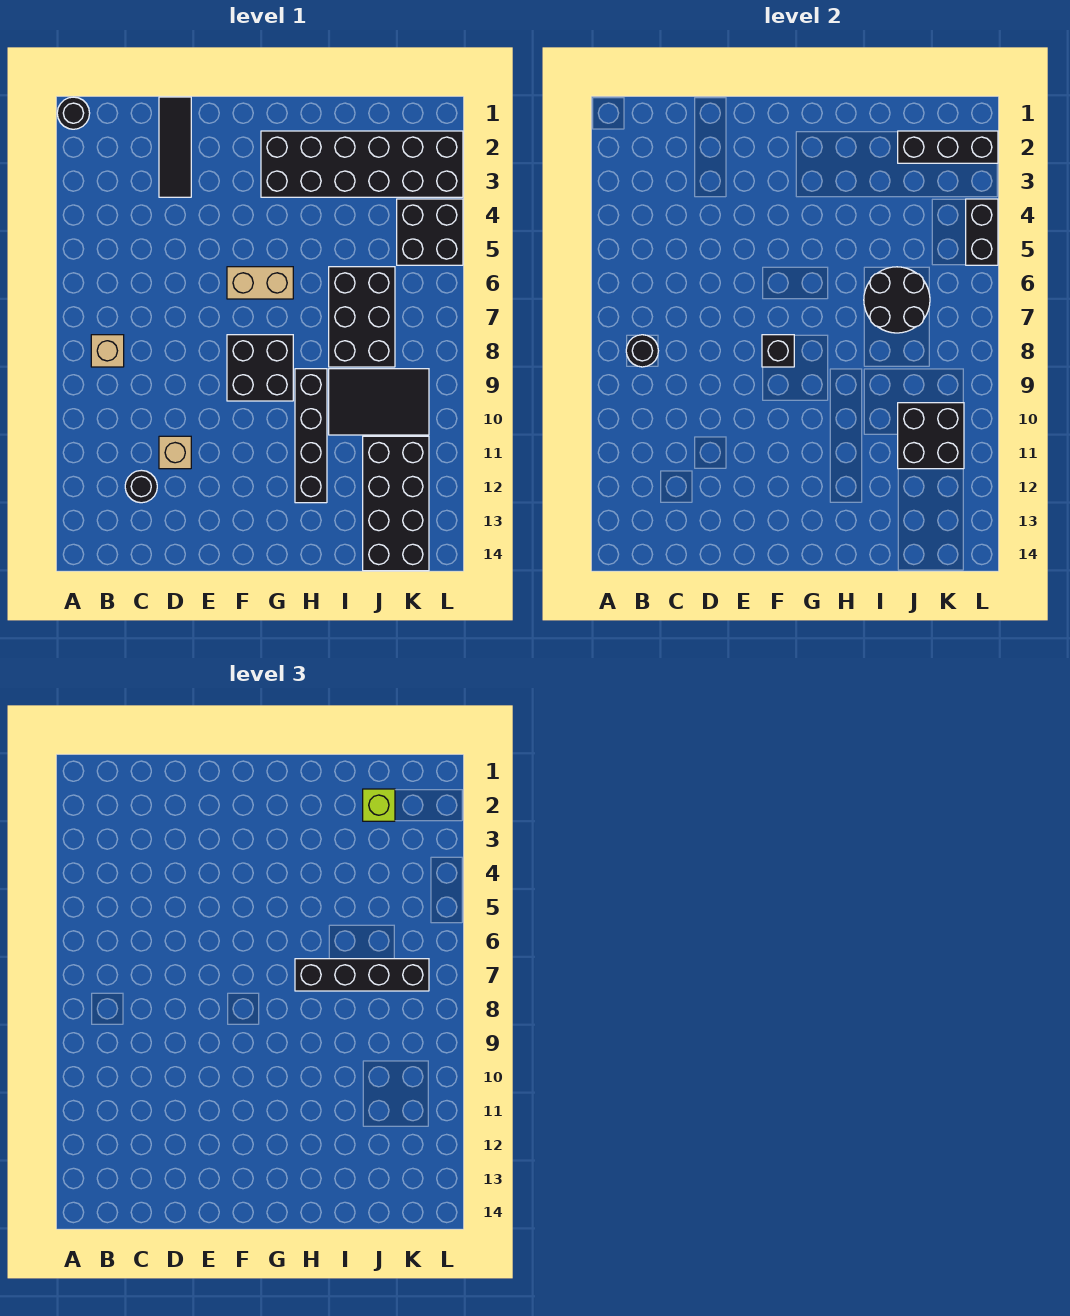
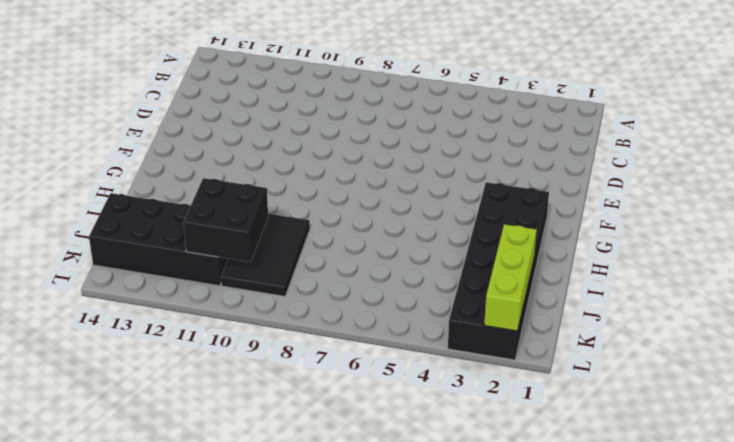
lime brick J2:L2 level 2 -> black brick J2:L2 level 2
none -> black round brick A1 level 1
none -> tan brick B8 level 1
none -> black round brick C12 level 1

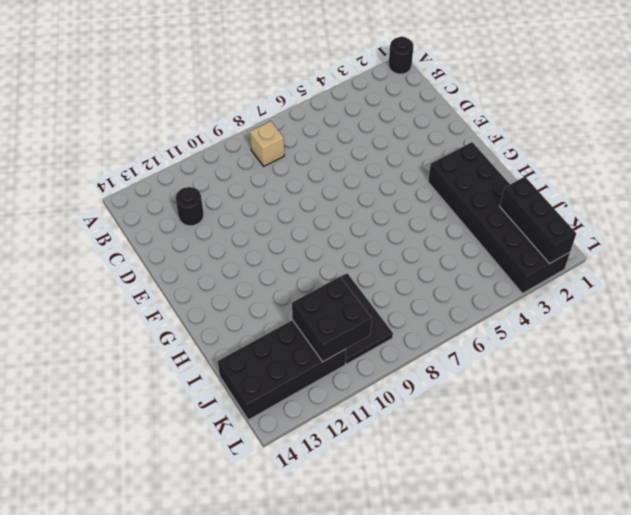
none -> black tile D1:D3 level 1
none -> tan brick D11 level 1
none -> tan brick F6:G6 level 1

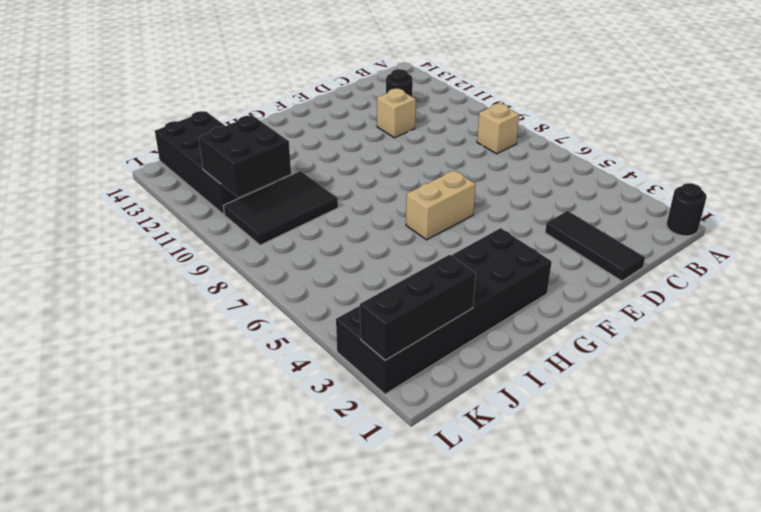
none -> black brick F8:G9 level 1
none -> black brick H9:H12 level 1
none -> black brick I6:J8 level 1

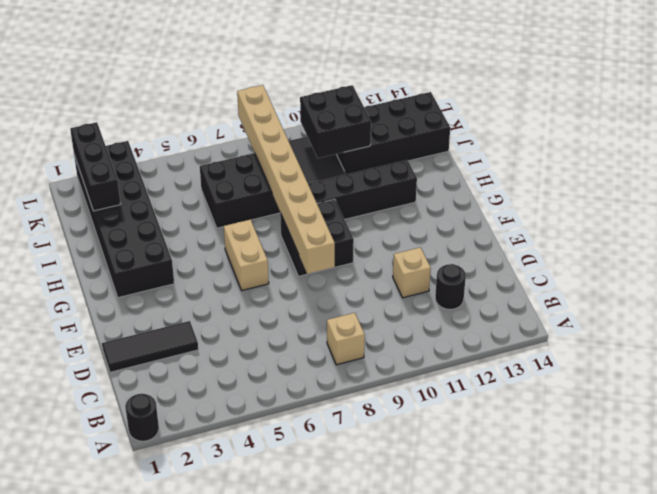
tan brick E8:L8 level 2 -> black brick F8 level 2
none -> black brick K4:L5 level 1
none -> black round brick B8 level 2
none -> black round brick I6:J7 level 2

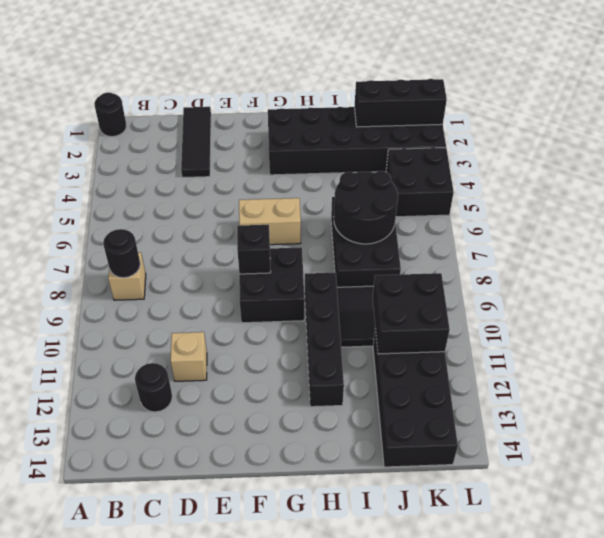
none -> black brick L4:L5 level 2
none -> black brick H7:K7 level 3
none -> lime brick J2 level 3

